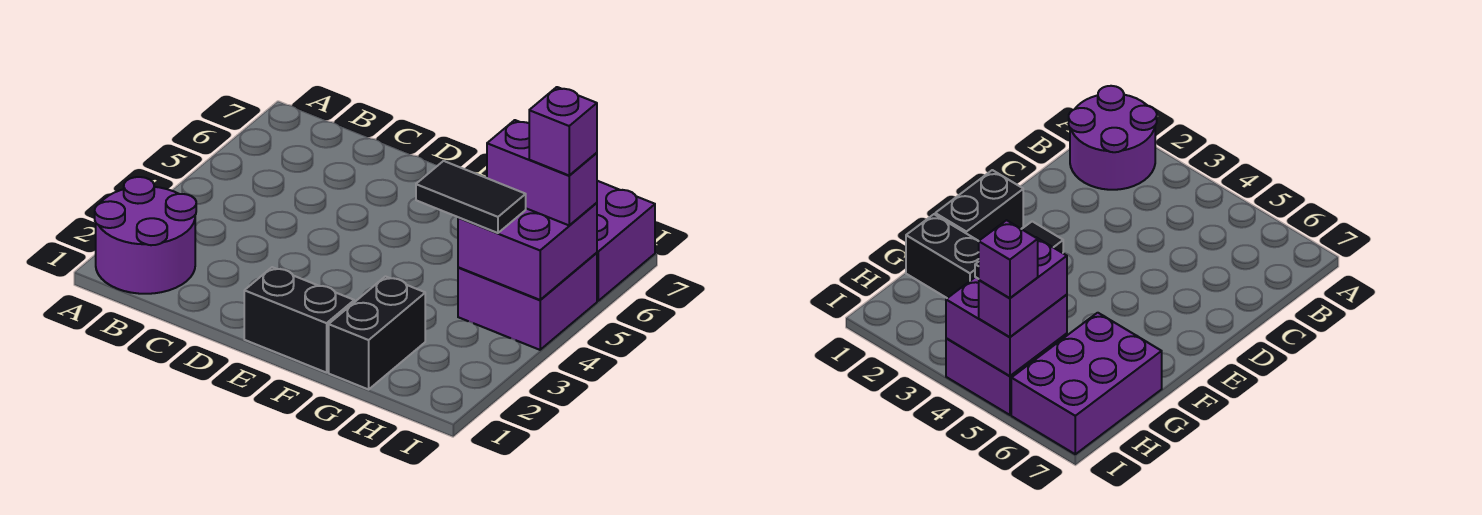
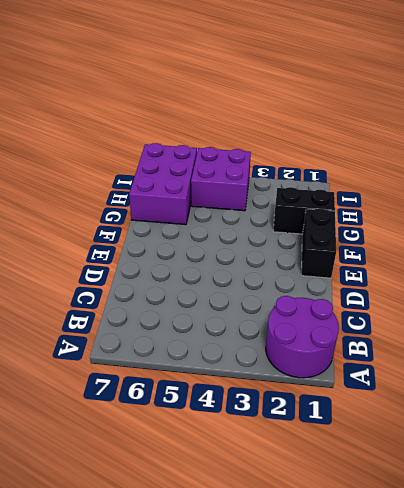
none -> purple brick H4:I5 level 2
none -> black tile G4:H4 level 3

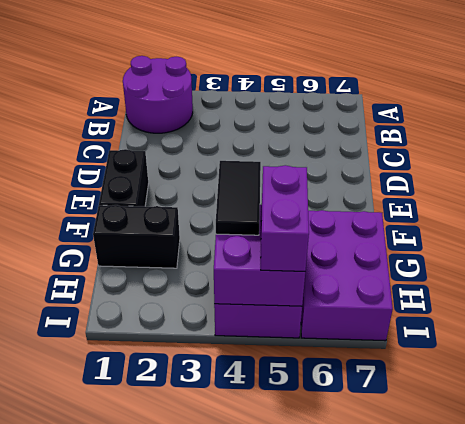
none -> purple brick I5 level 4

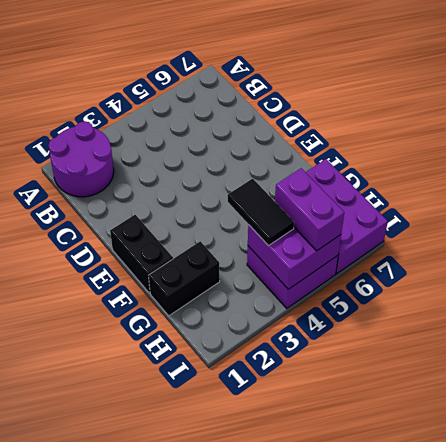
none -> purple brick I5 level 4

